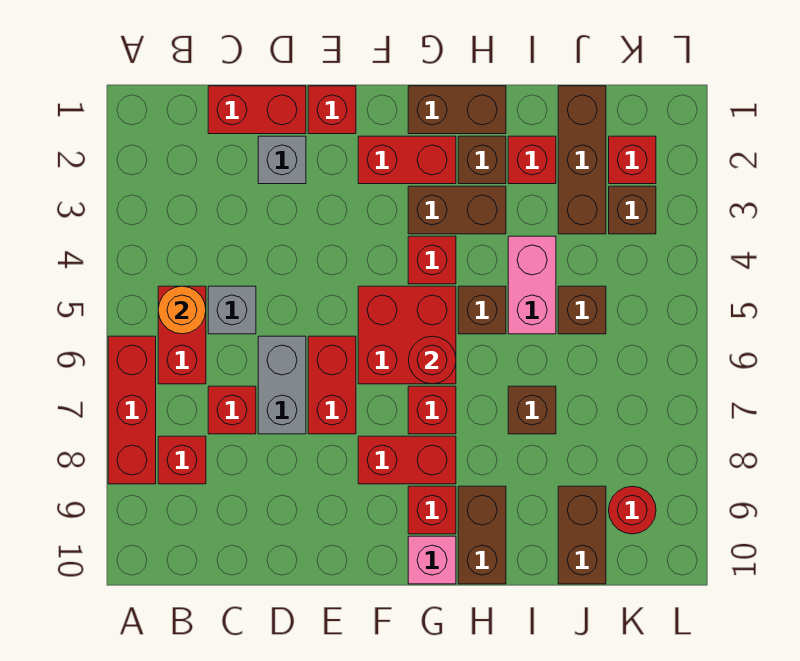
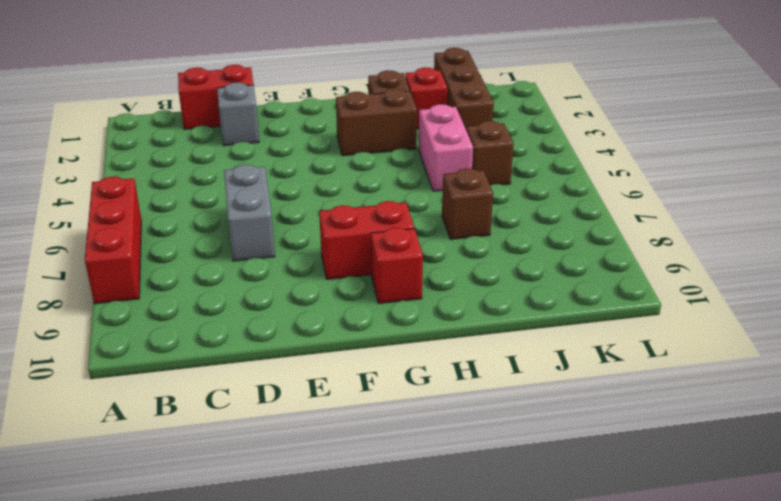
none -> red brick B5:B6 level 1
none -> red brick B8 level 1
none -> grey brick C5 level 1
none -> red brick C7 level 1

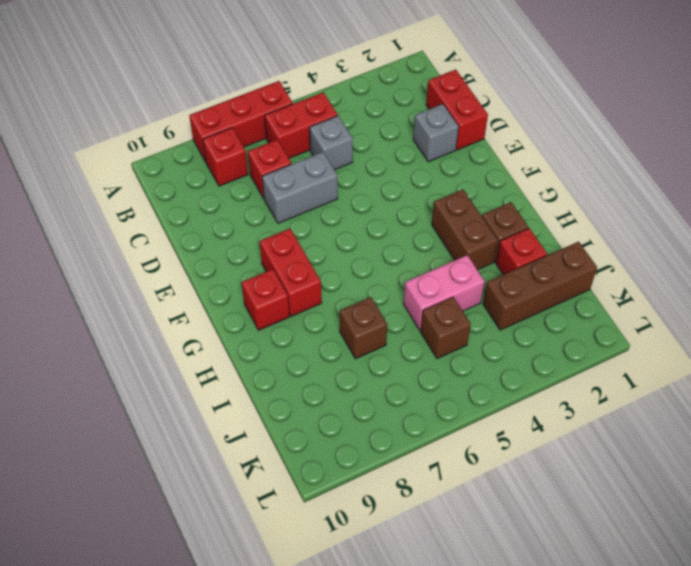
none -> red brick E1 level 1
none -> red brick E6:E7 level 1
none -> red brick F2:G2 level 1
none -> red brick F5:G6 level 1

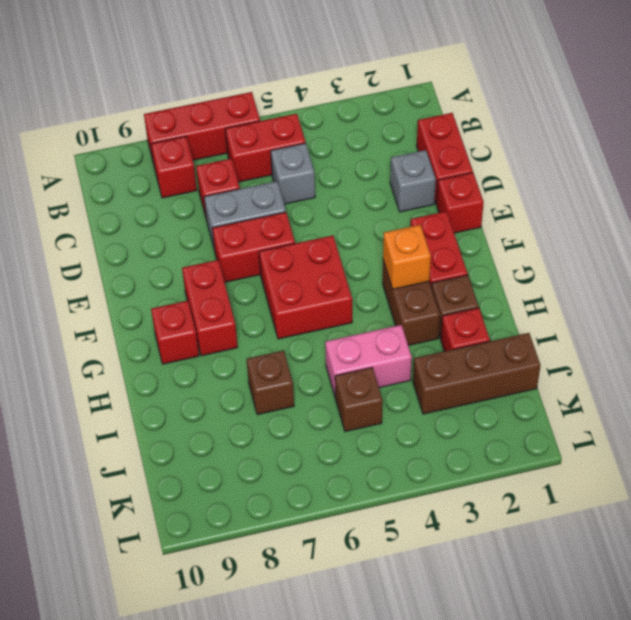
orange brick G3 level 2 -> none
none -> brown brick G1:H1 level 1
none -> red brick G4 level 1
none -> red brick G7 level 1
none -> pink brick G10 level 1

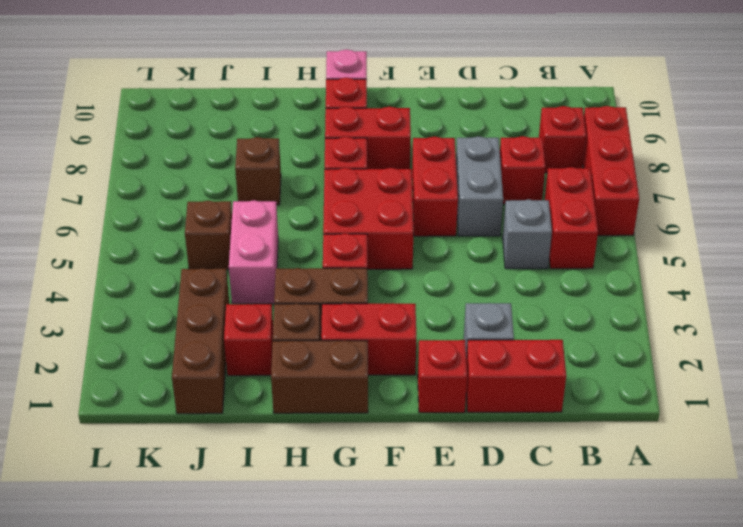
none -> brown brick H5 level 1
none -> brown brick H9:H10 level 1
none -> brown brick J9:J10 level 1
none -> red brick K2 level 1

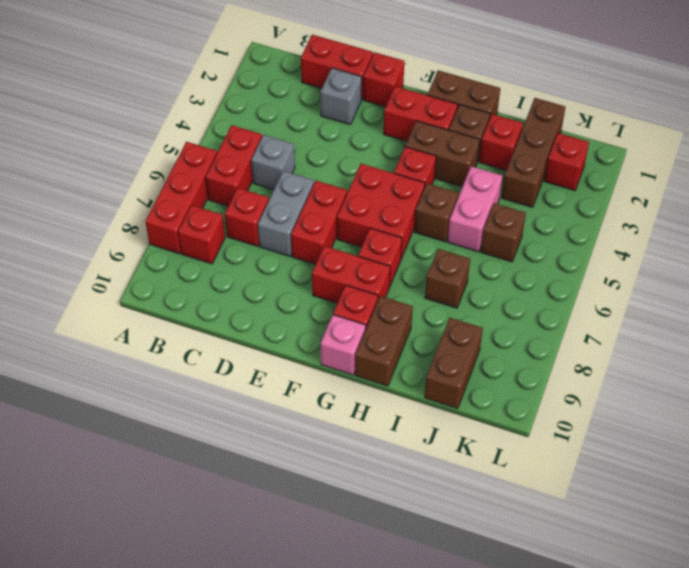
none -> brown brick K3 level 1
none -> red round brick K9 level 1
none -> orange round brick B5 level 2
none -> red round brick G6 level 2

